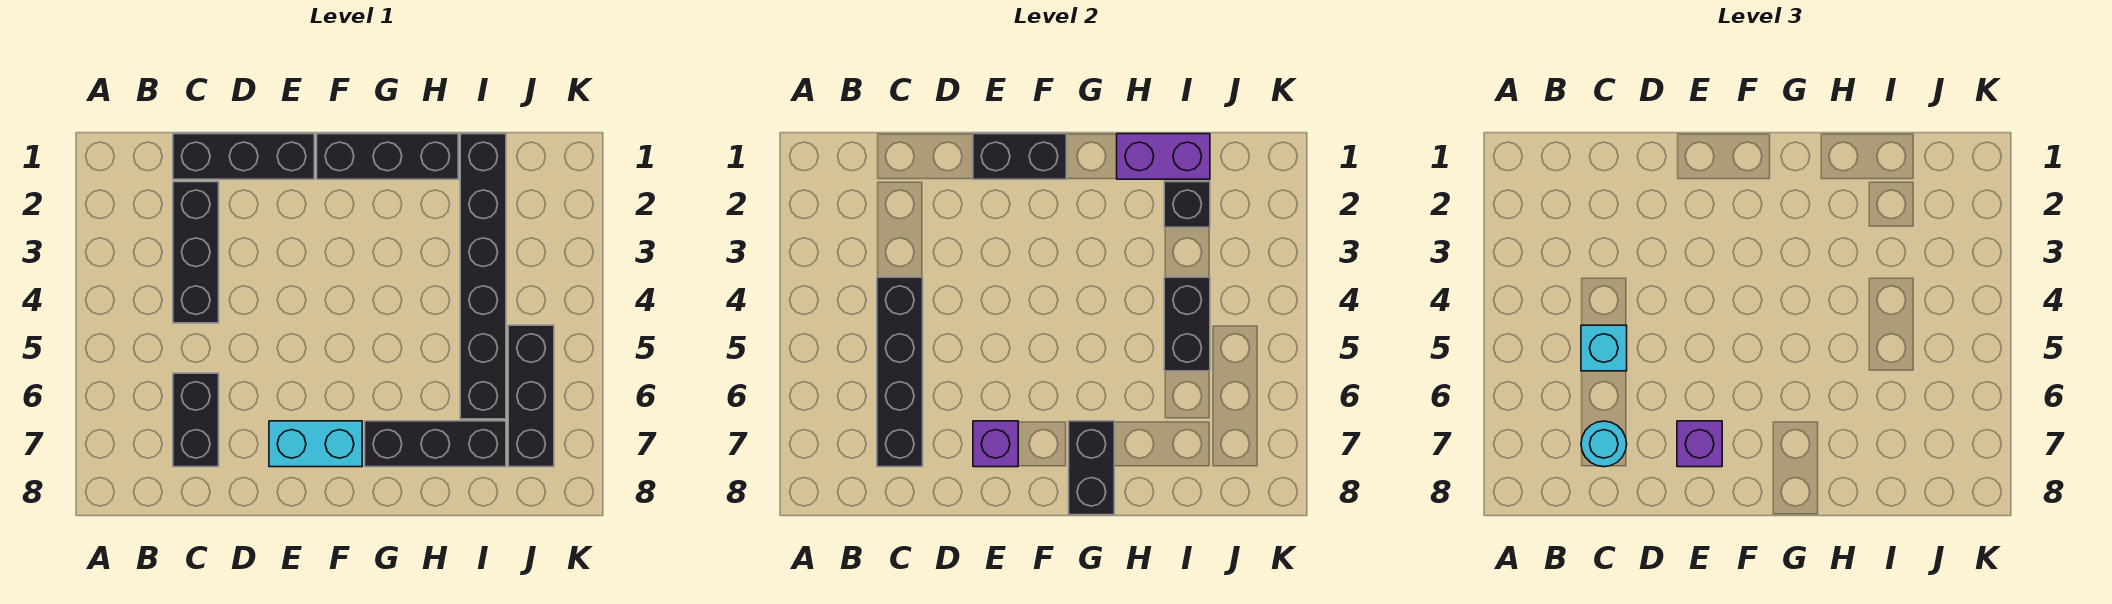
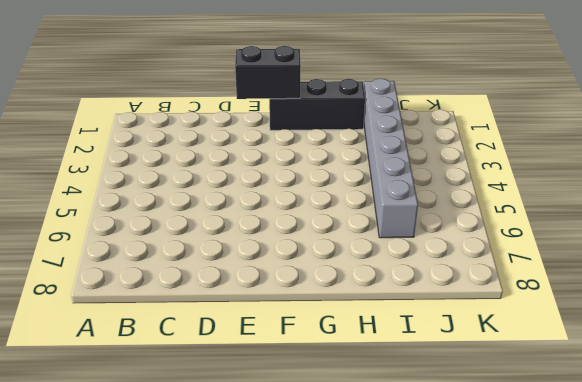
grey brick I1:I6 level 1 -> black brick I1:I6 level 1
none -> black brick C1:E1 level 1
none -> black brick C2:C4 level 1
none -> black brick C6:C7 level 1

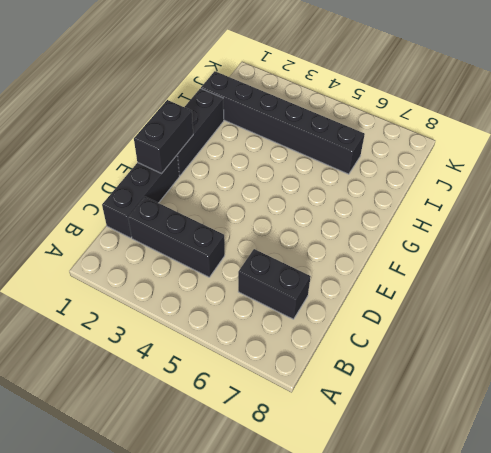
none -> cyan brick E7:F7 level 1
none -> black brick G7:I7 level 1
none -> black brick J5:J7 level 1

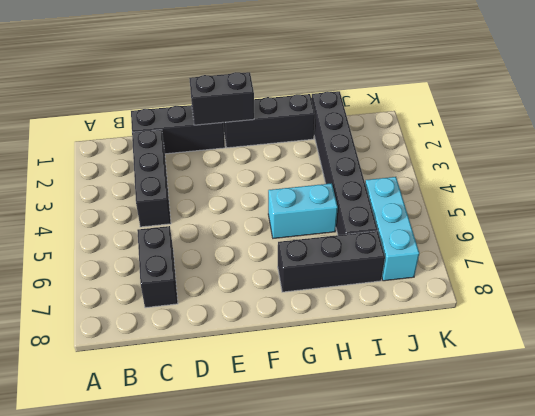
cyan brick G5:H5 level 1 -> cyan brick E7:F7 level 1
cyan brick J5:J7 level 1 -> black brick J5:J7 level 1
none -> black brick C4:C7 level 2
none -> purple brick E7 level 2
none -> black brick G7:G8 level 2

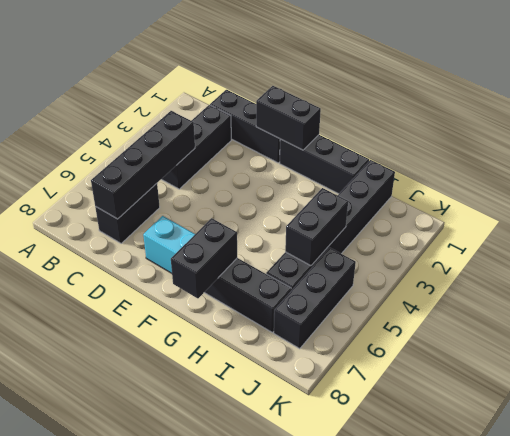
none -> purple brick E7 level 2
none -> purple brick H1:I1 level 2
none -> black brick I2 level 2

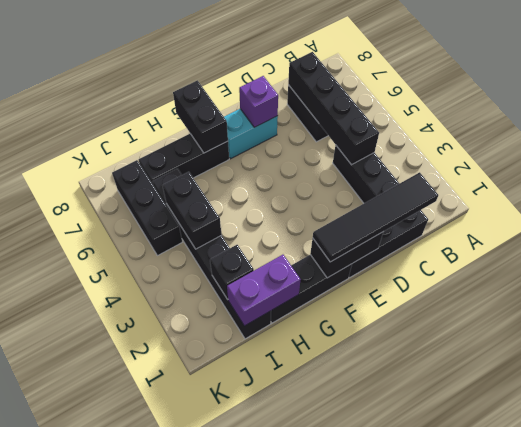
black tile C1:F1 level 3 -> none
none -> cyan brick C5 level 3
none -> cyan round brick C7 level 3
none -> purple brick E7 level 3

